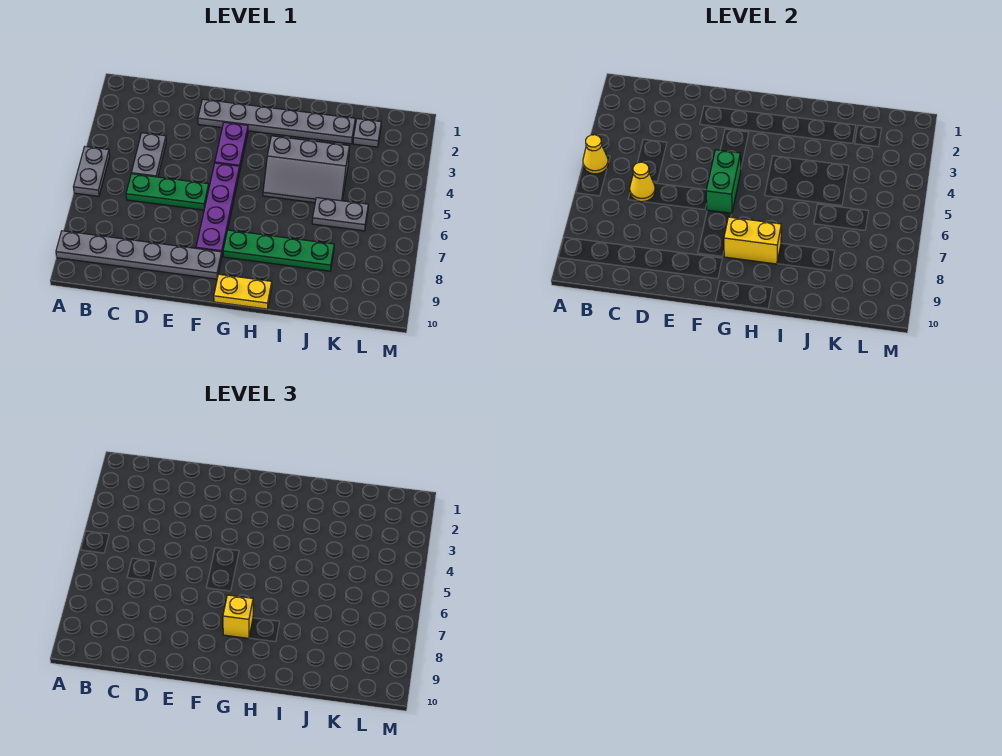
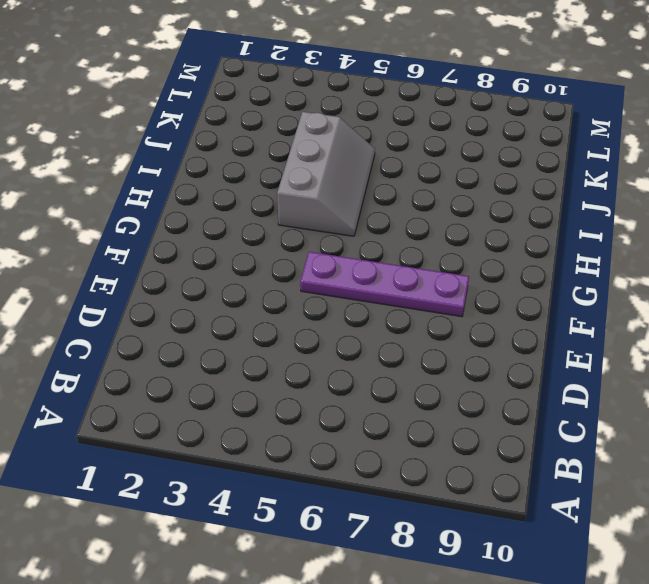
none -> grey plate A5:A6 level 1
none -> grey plate A9:F9 level 1
none -> grey plate C4:C5 level 1

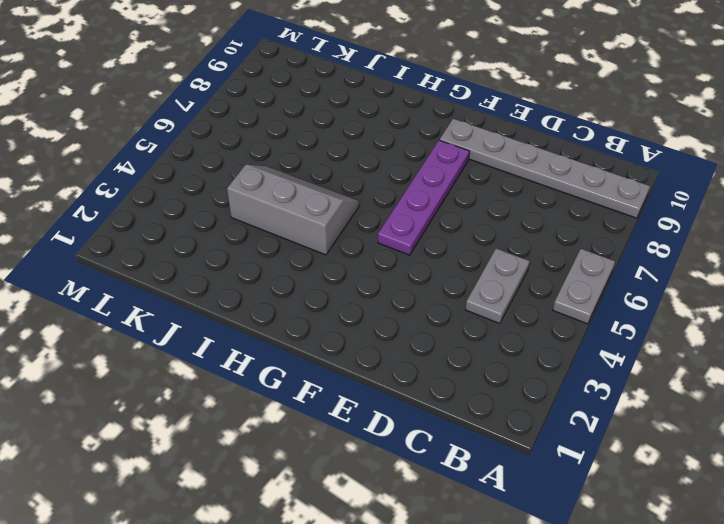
none -> green plate C6:E6 level 1
none -> grey plate E2:J2 level 1
none -> purple plate F3:F4 level 1

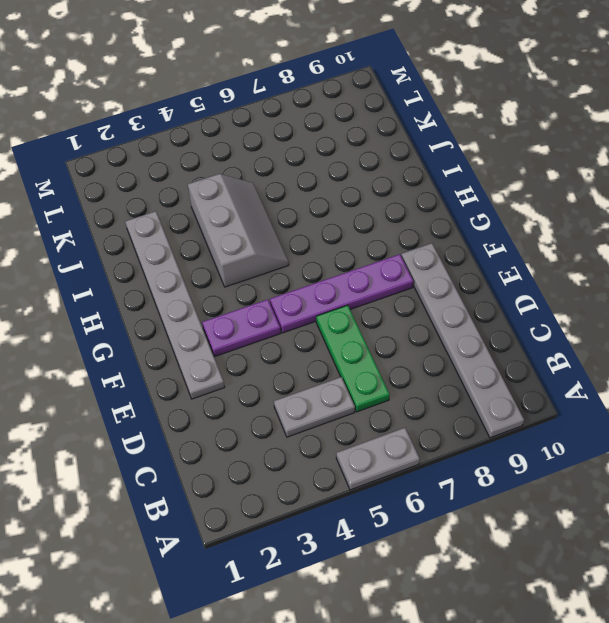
none -> green plate G8:J8 level 1
none -> yellow plate G10:H10 level 1
none -> grey plate J6:K6 level 1

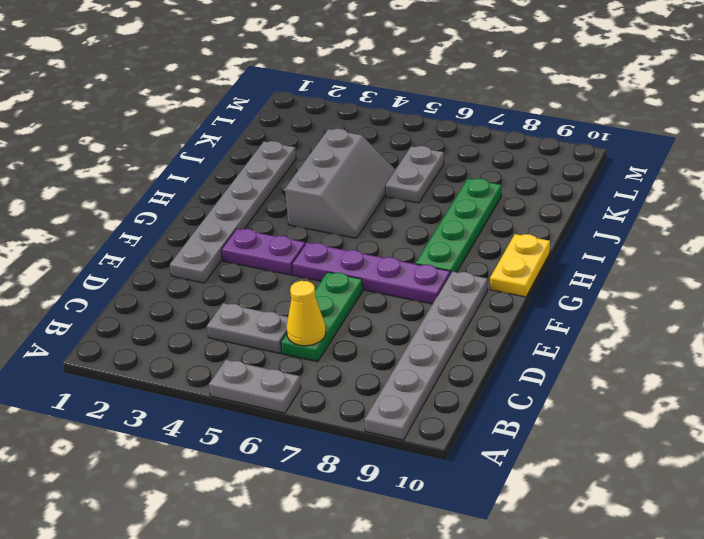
none -> grey plate K2 level 1
none -> yellow cone A5 level 2
none -> green brick F5:F6 level 2

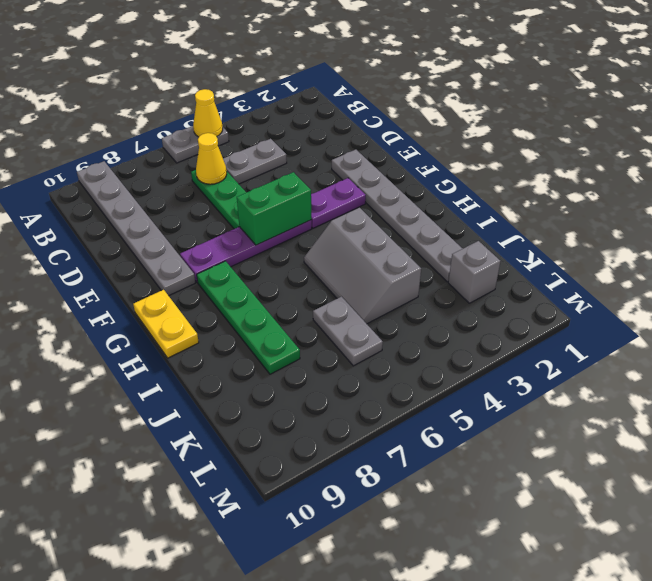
grey brick K2 level 1 -> grey plate K2 level 1
none -> yellow brick G8:H8 level 2
none -> yellow brick G8 level 3

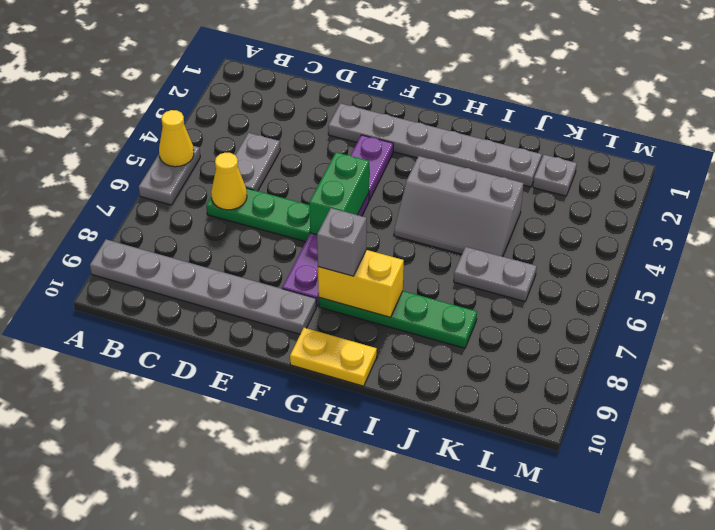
grey brick G8 level 3 -> yellow brick G8 level 3

